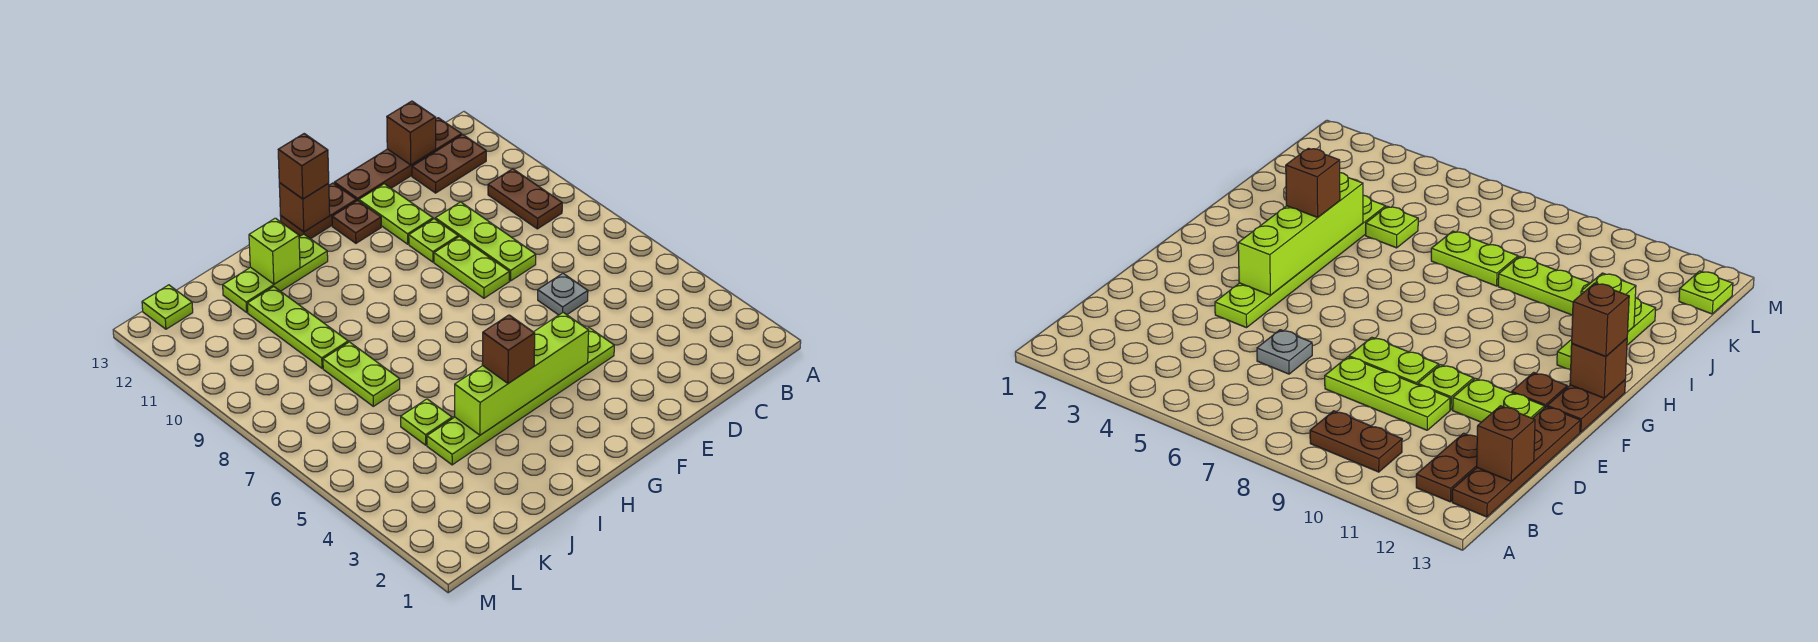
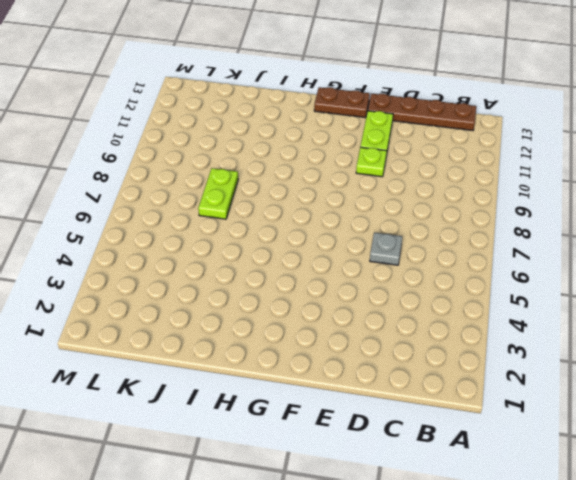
none -> brown plate B9:B10 level 1
none -> brown plate B12:C12 level 1
none -> lime plate D8:D10 level 1

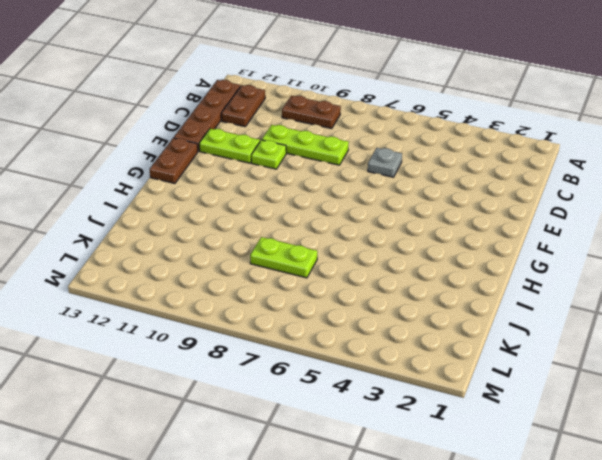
none -> lime plate E4:J4 level 1
none -> lime plate E8:E9 level 1
none -> brown plate F12 level 1

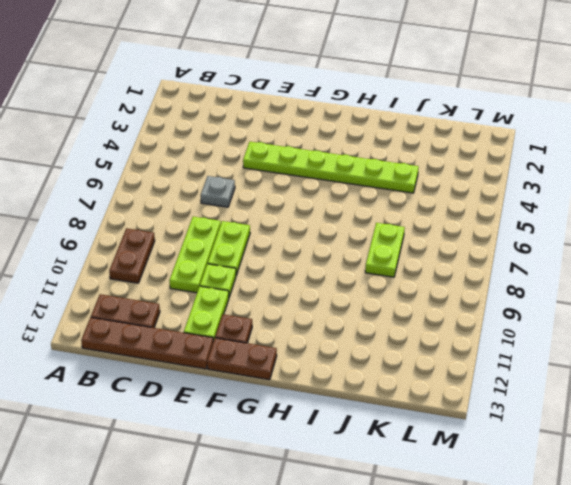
none -> lime plate H12:J12 level 1
none -> lime plate J5 level 1
none -> lime plate J9:J11 level 1

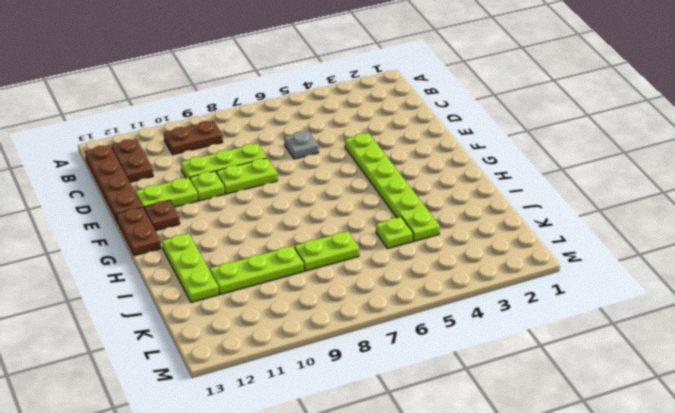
none -> lime plate L13 level 1
none -> brown brick C13 level 2
none -> lime brick F4:I4 level 2

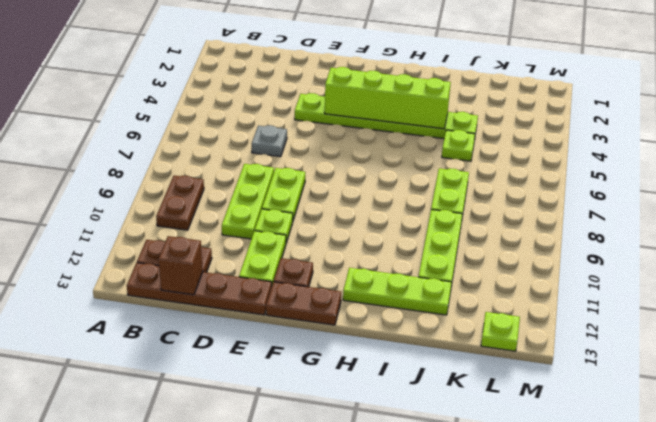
none -> brown brick G13 level 2
none -> lime brick I12 level 2
none -> brown brick G13 level 3

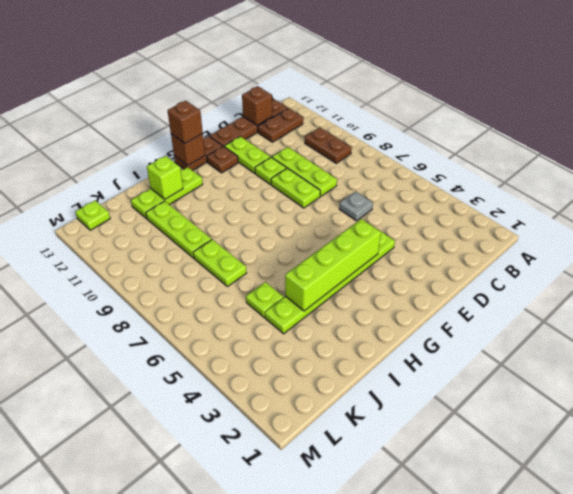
none -> brown brick H4 level 3

